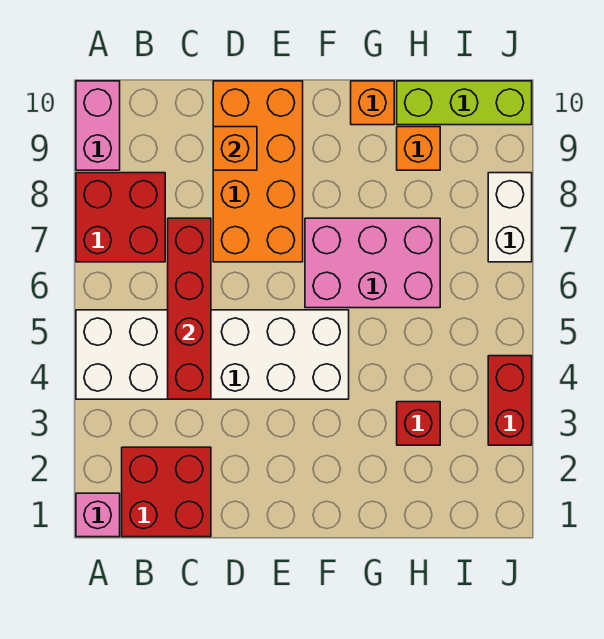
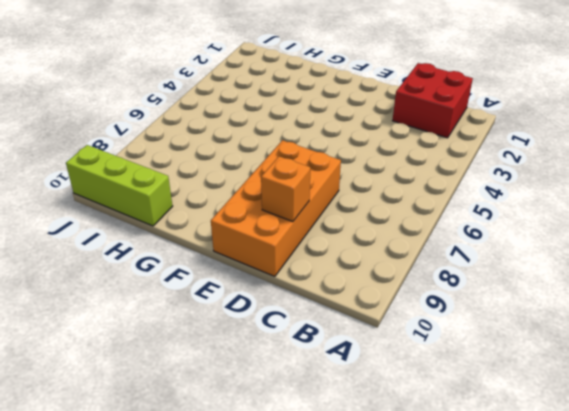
none -> pink brick A1 level 1
none -> white brick A4:F5 level 1
none -> red brick A7:B8 level 1

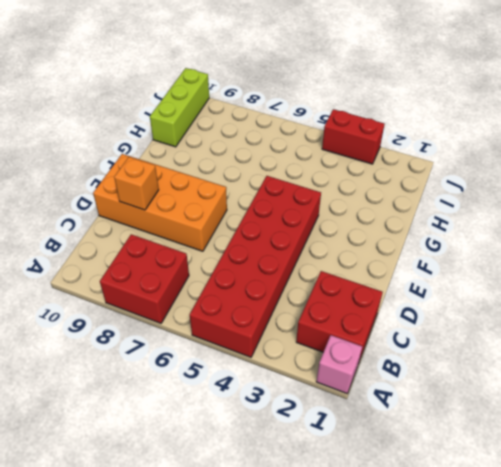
red brick A4:F5 level 1 -> white brick A4:F5 level 1
none -> pink brick A9:A10 level 1
none -> pink brick F6:H7 level 1
none -> orange brick G10 level 1

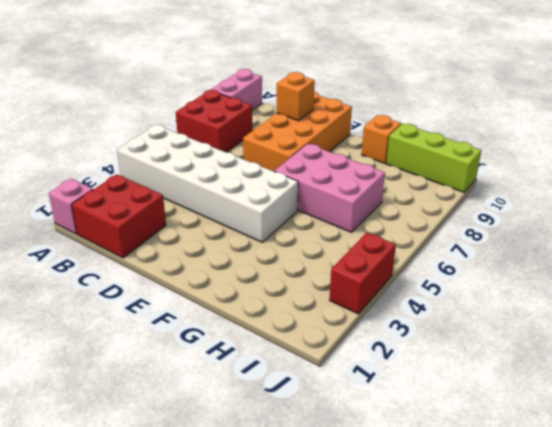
none -> red brick H3 level 1
none -> orange brick H9 level 1
none -> white brick J7:J8 level 1

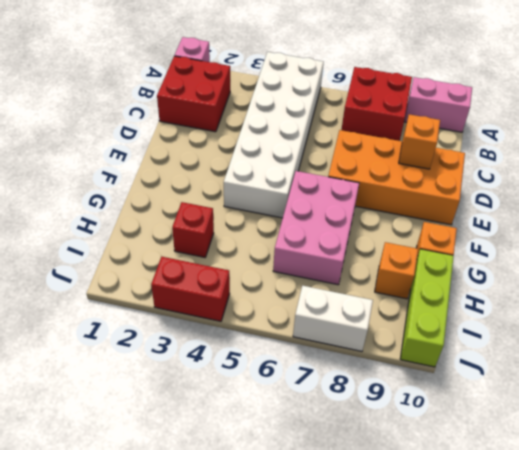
none -> red brick C4:C7 level 2

